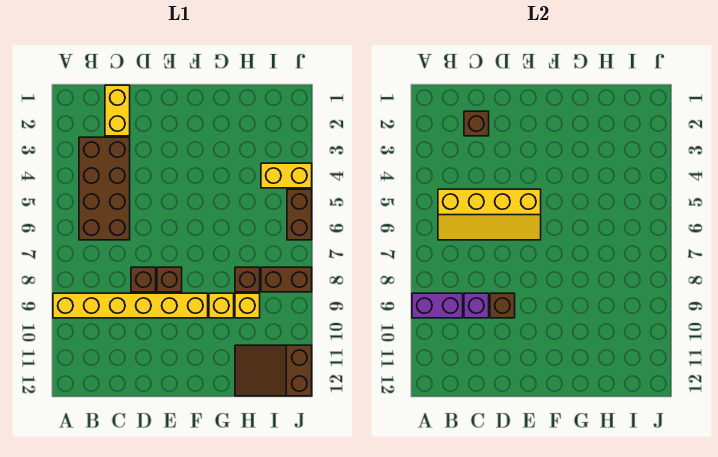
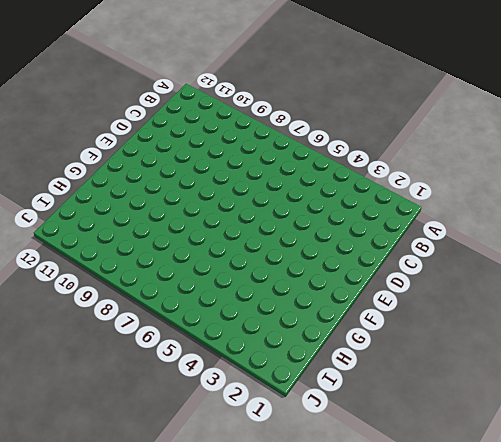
none -> yellow brick A9:F9 level 1
none -> brown brick B3:C6 level 1
none -> yellow brick C1:C2 level 1

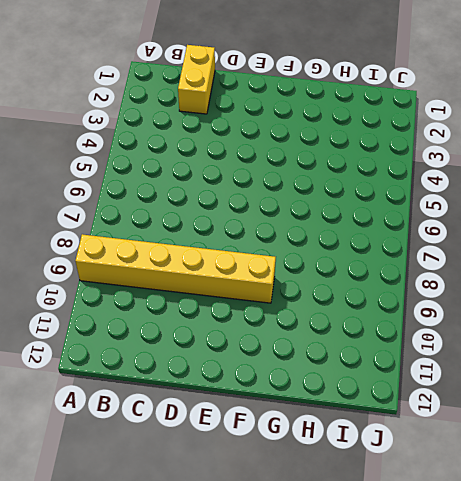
none -> brown brick B3:C6 level 1
none -> brown brick D8 level 1
none -> brown brick E8 level 1

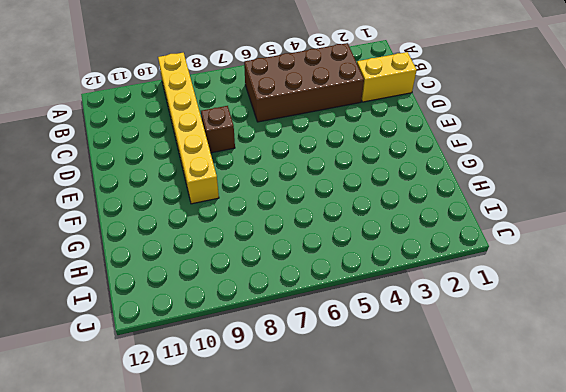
none -> brown brick E8 level 1
none -> yellow brick G9 level 1
none -> brown brick H8 level 1

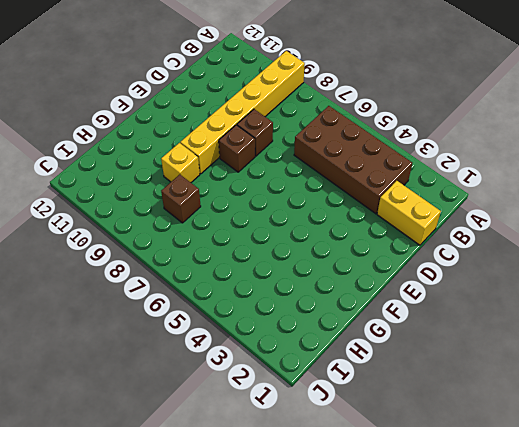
none -> yellow brick H9 level 1
none -> brown slope H11:J12 level 1 top J
none -> yellow brick I4:J4 level 1

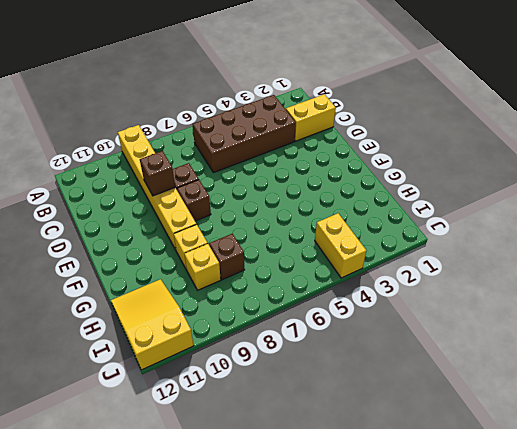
yellow slope H11:J12 level 1 top J -> brown slope H11:J12 level 1 top J
none -> brown brick I8:J8 level 1
none -> brown brick J5:J6 level 1
none -> purple brick A9:B9 level 2

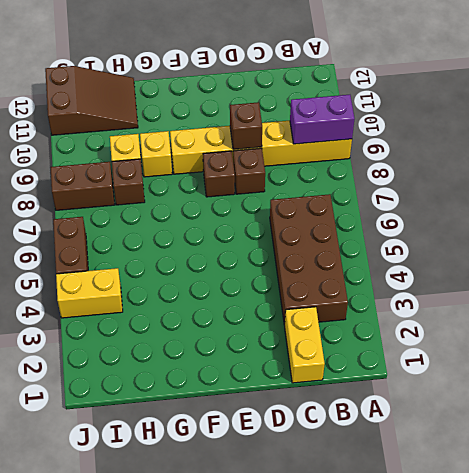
none -> yellow slope B5:E6 level 2 top 5
none -> brown brick C2 level 2
none -> purple brick C9 level 2

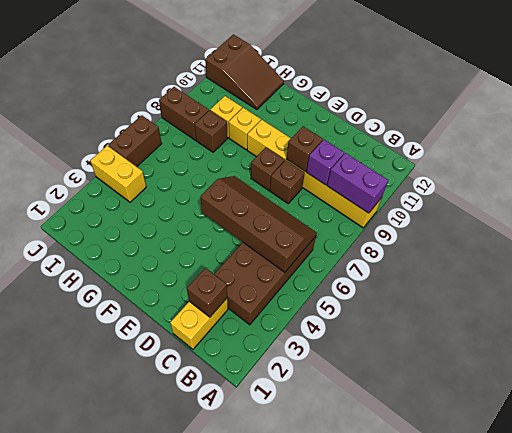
brown slope B5:E6 level 2 top 5 -> yellow slope B5:E6 level 2 top 5

